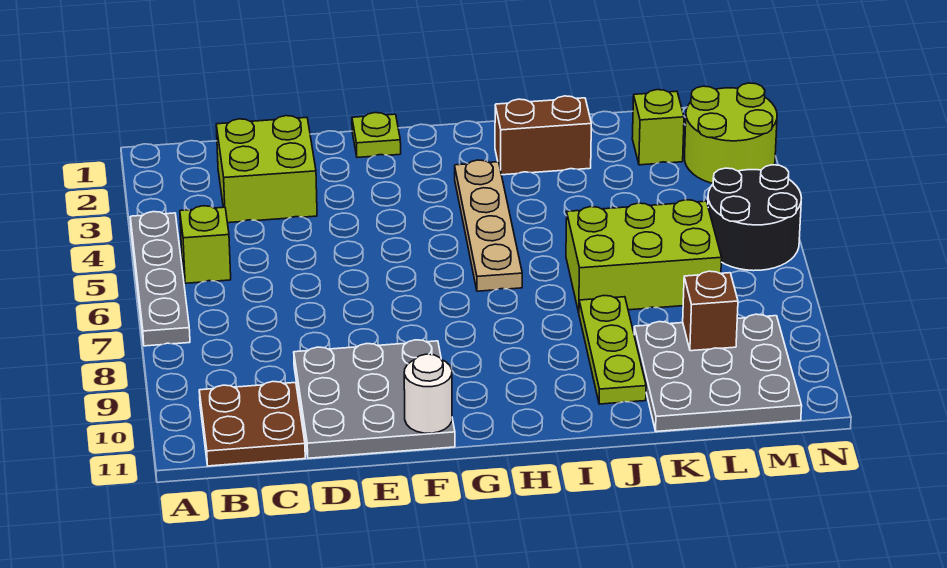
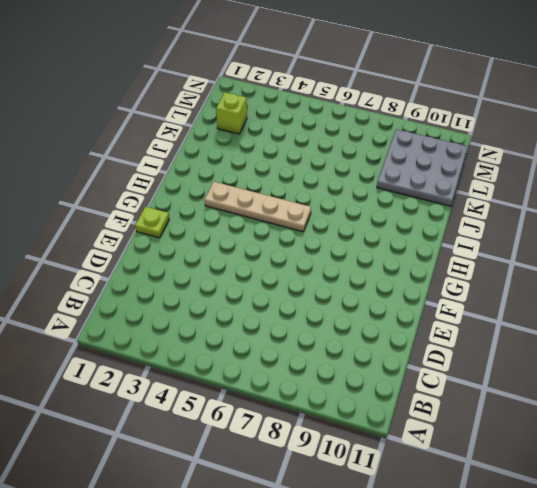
none -> grey plate A4:A7 level 1
none -> lime brick B5 level 1
none -> brown plate B10:C11 level 1

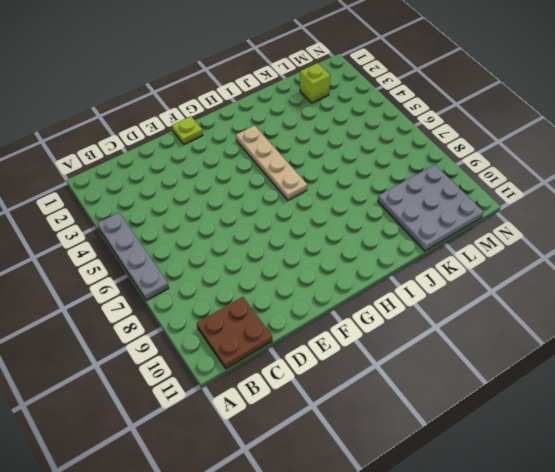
none -> lime brick B5 level 1
none -> lime brick C2:D3 level 1
none -> grey plate D9:F11 level 1

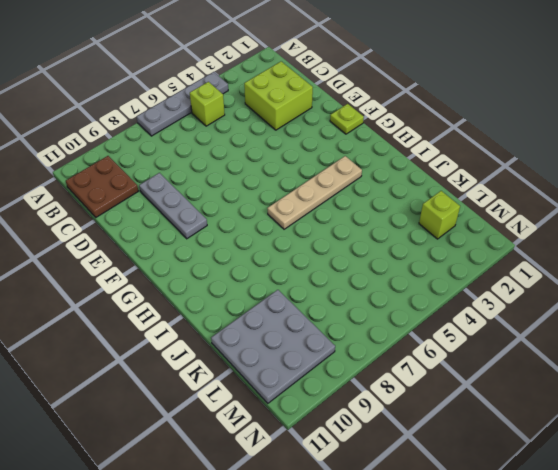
grey plate D9:F9 level 1 -> grey plate D9:F11 level 1
none -> brown brick I2:J2 level 1
none -> lime brick J6:L7 level 1
none -> lime plate J8:J10 level 1

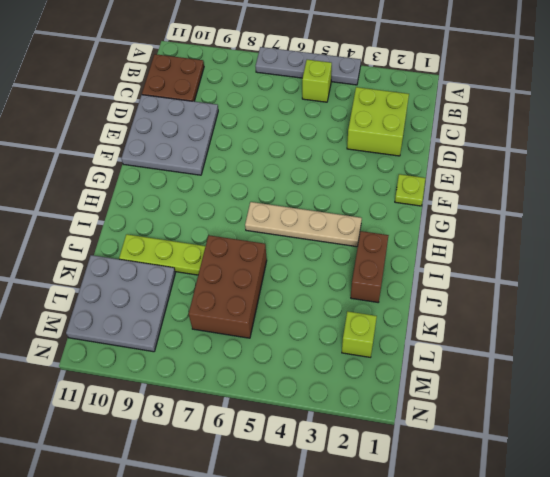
brown brick J6:L7 level 1 -> lime brick J6:L7 level 1
none -> lime round brick M2:N3 level 1
none -> black round brick M5:N6 level 1
none -> white round brick F11 level 2

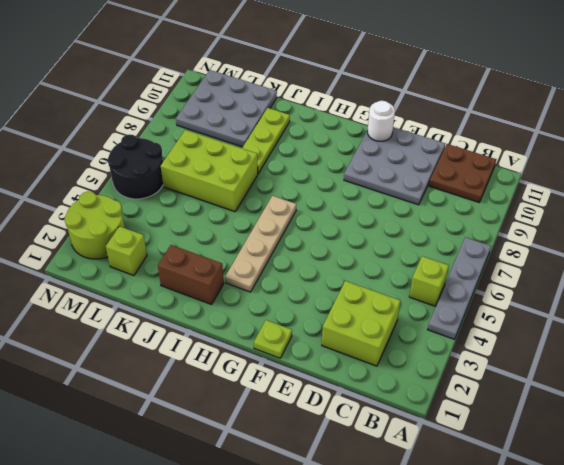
none -> brown brick L9 level 2

